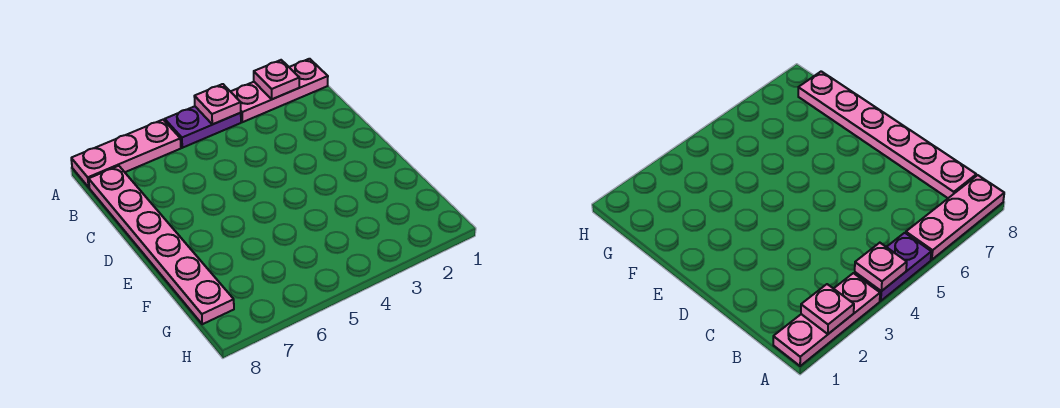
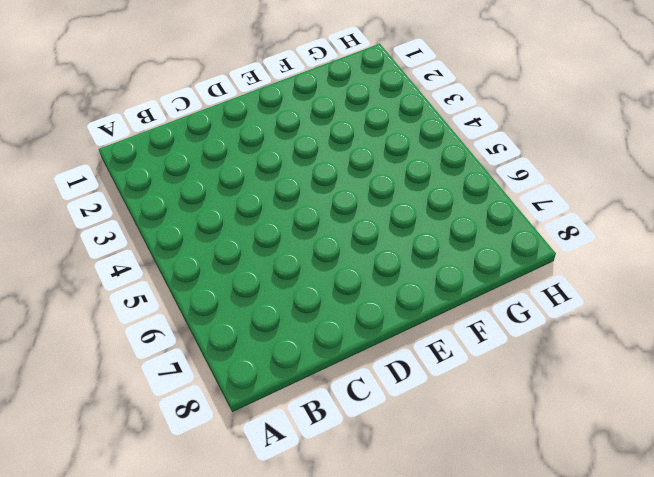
none -> pink plate A1:A3 level 1
none -> purple plate A4:A5 level 1

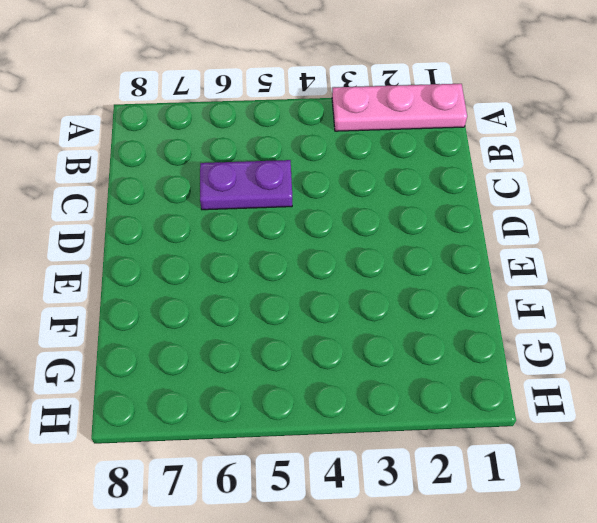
purple plate C5:C6 level 1 -> purple plate A4:A5 level 1
none -> pink plate A6:A8 level 1
none -> pink plate B8:G8 level 1

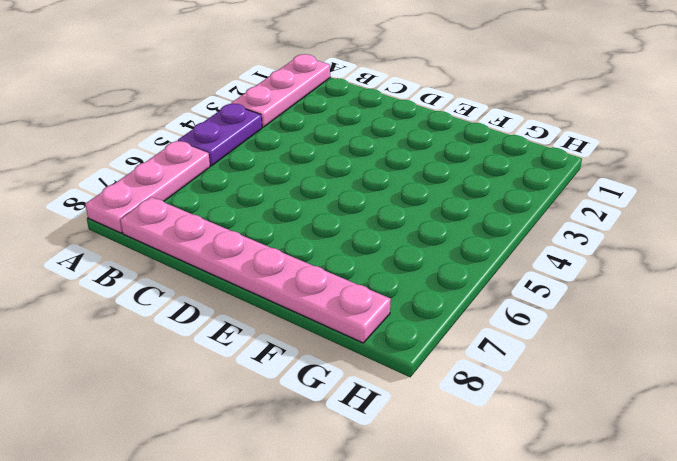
none -> pink plate A2 level 2
none -> pink plate A4 level 2

